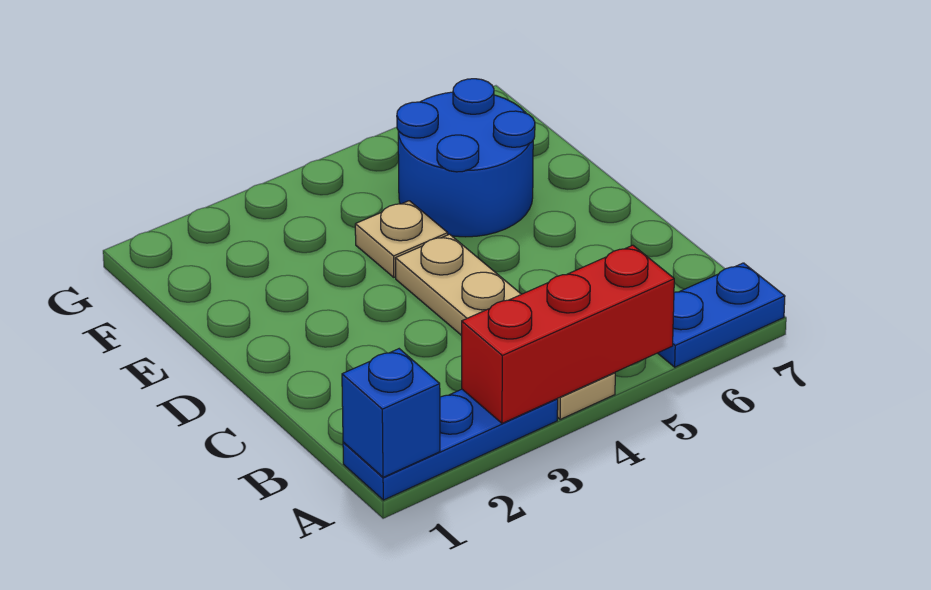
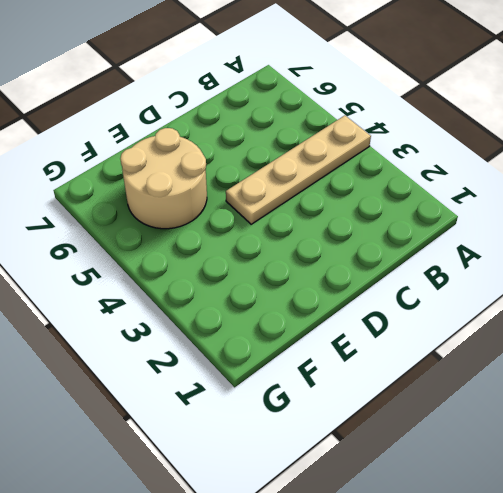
tan round brick E5:F6 level 1 -> blue round brick E5:F6 level 1
none -> blue plate A1:A3 level 1
none -> blue plate A6:A7 level 1

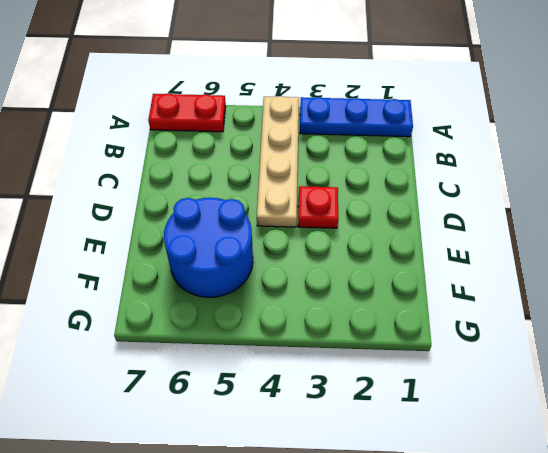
red plate A6:A7 level 1 -> blue plate A6:A7 level 1
red plate D3 level 1 -> none
none -> tan plate E4 level 1
none -> blue brick A1 level 2

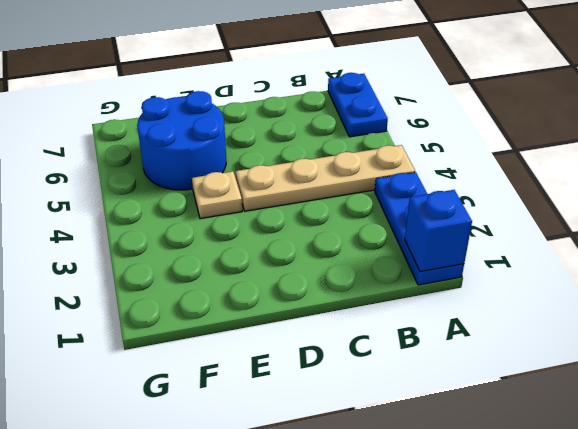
none -> red brick A3:A5 level 2

